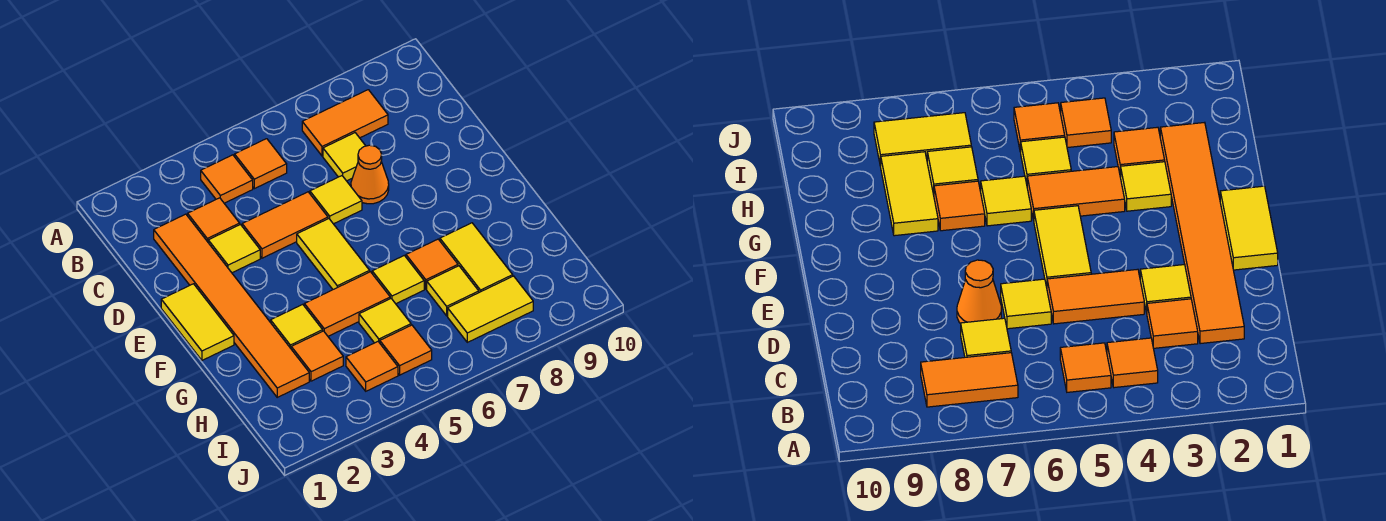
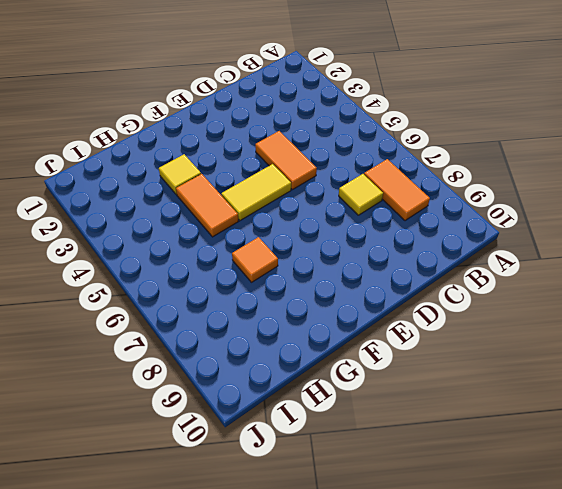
none -> orange tile B4 level 1
none -> orange tile B5 level 1
none -> orange tile C2:H2 level 1

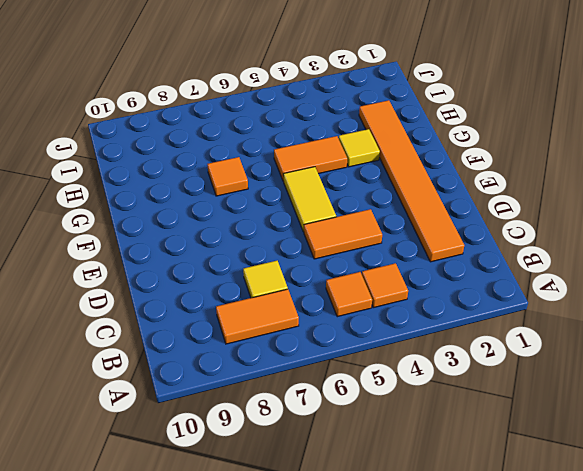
none -> orange tile C3 level 1
none -> yellow tile D3 level 1
none -> yellow tile D6 level 1

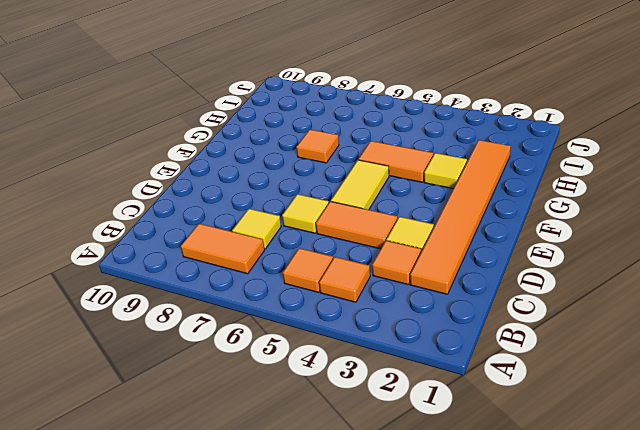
none -> orange cone D7 level 1
none -> yellow tile E1:F1 level 1
none -> yellow tile G6 level 1

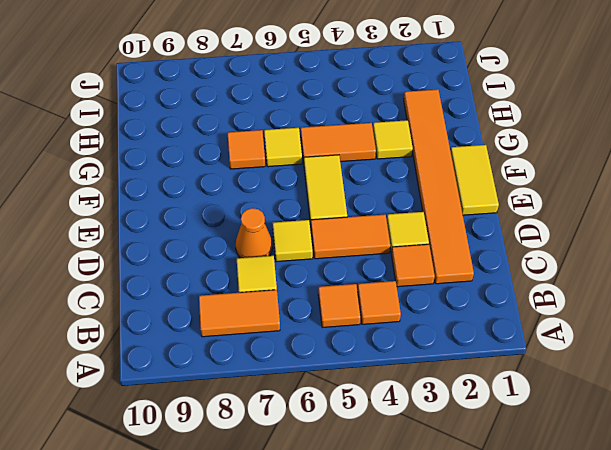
none -> yellow tile G8:H8 level 1
none -> orange tile H3 level 1
none -> yellow tile H5 level 1

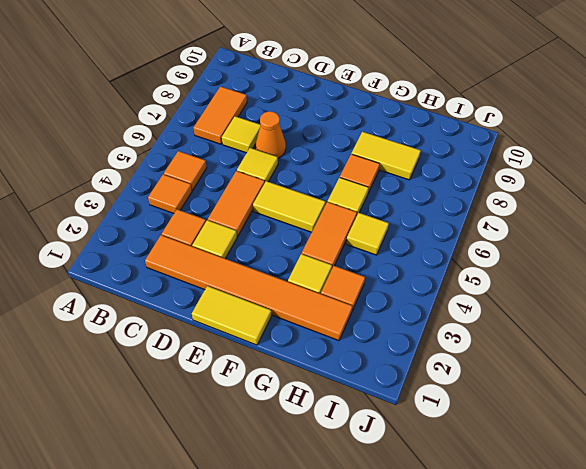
none -> yellow tile H7 level 1
none -> orange tile I4 level 1
none -> orange tile I5 level 1

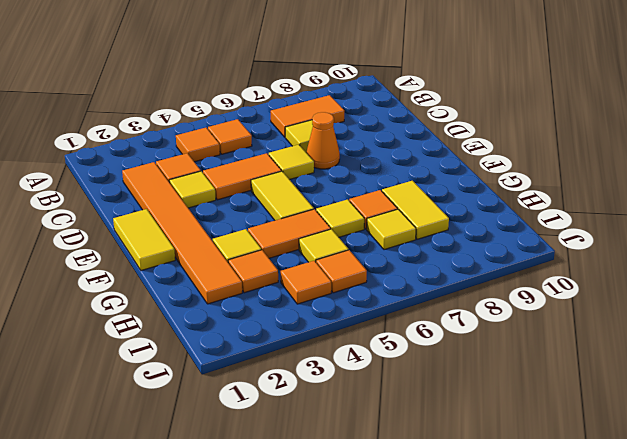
none -> yellow tile I7:I8 level 1

